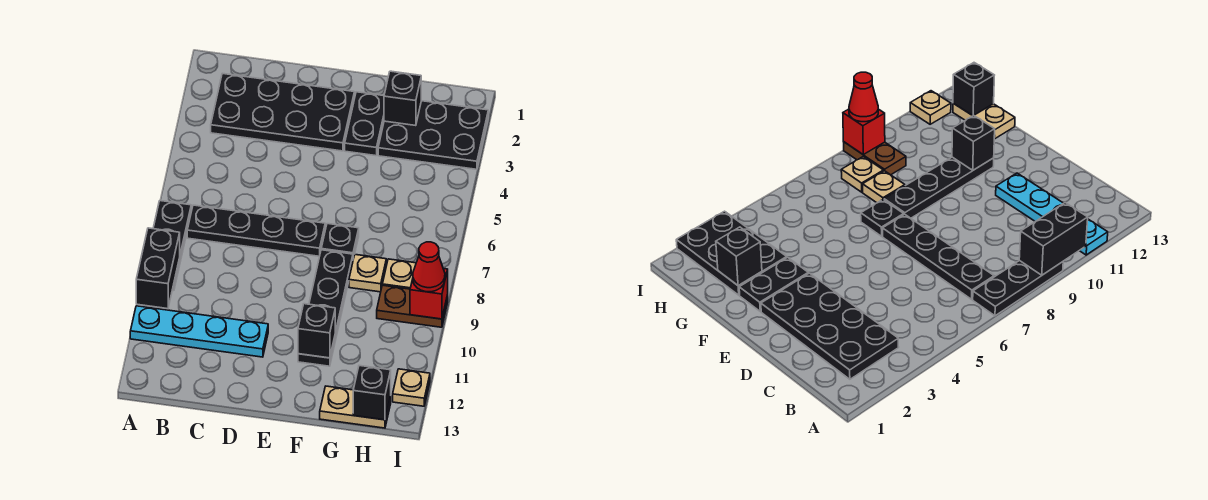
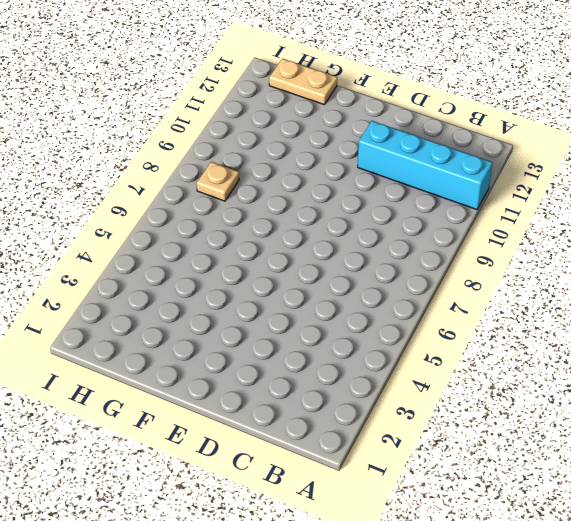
cyan brick A11:D11 level 1 -> cyan plate A11:D11 level 1
none -> black plate A7:A9 level 1
none -> black plate B2:E3 level 1
none -> black plate B7:E7 level 1

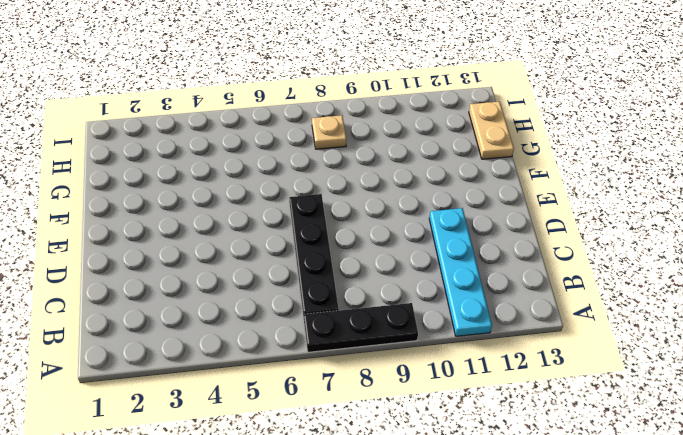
none -> black plate B2:E3 level 1
none -> black plate F2:F3 level 1
none -> black plate F7 level 1

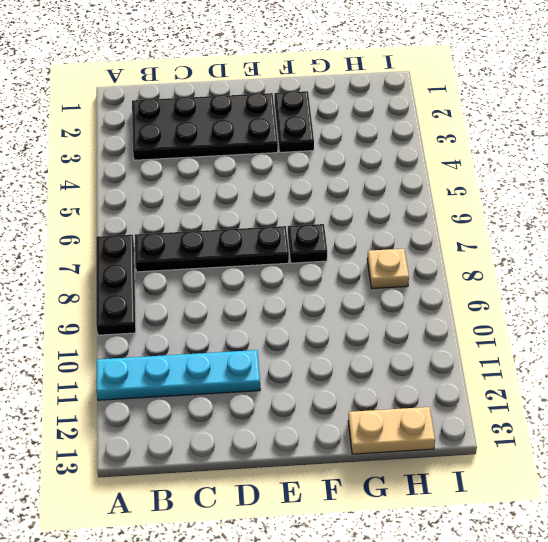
none -> black plate F8:F11 level 1
none -> black plate G2:I3 level 1
none -> tan plate G8 level 1

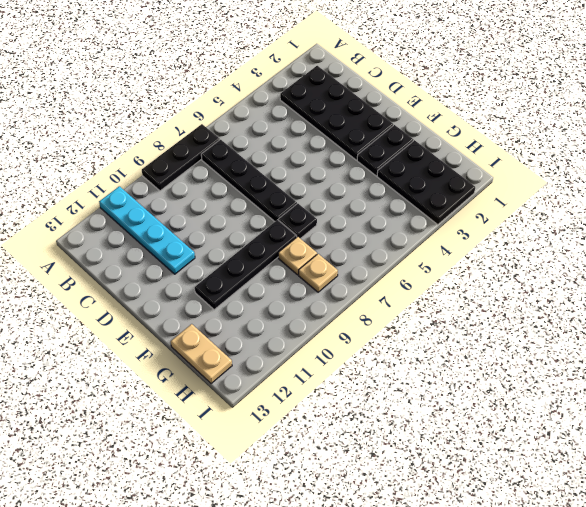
none -> brown plate H9:I9 level 1
none -> tan plate I12 level 1
none -> black brick A9:A10 level 2

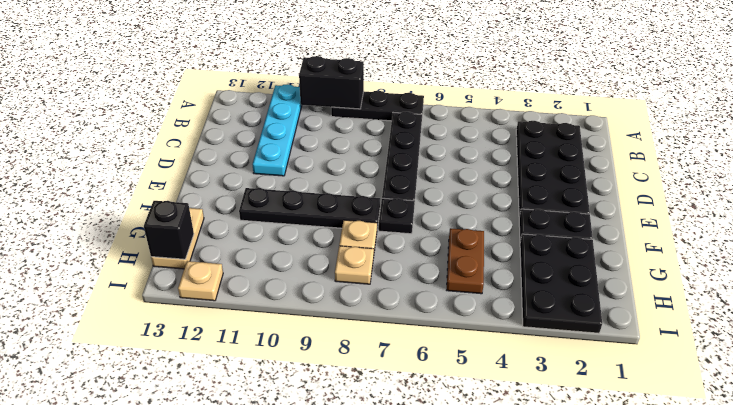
brown plate G5:H5 level 1 -> brown plate H9:I9 level 1
none -> black brick F11 level 2
none -> black brick G2 level 2
none -> red brick I9 level 2

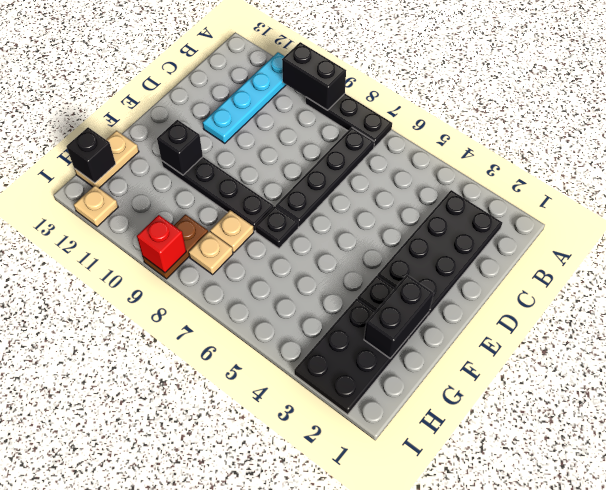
black brick F2:G2 level 2 -> black brick G2 level 2
none -> red cone I9 level 3

